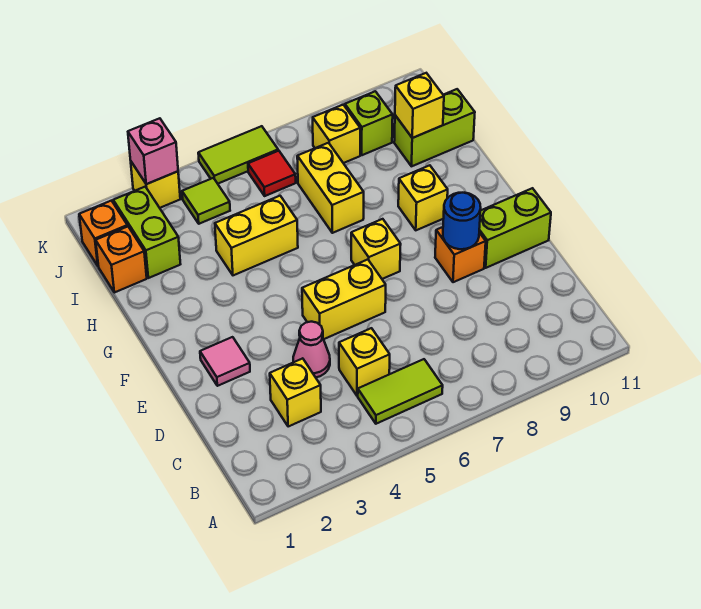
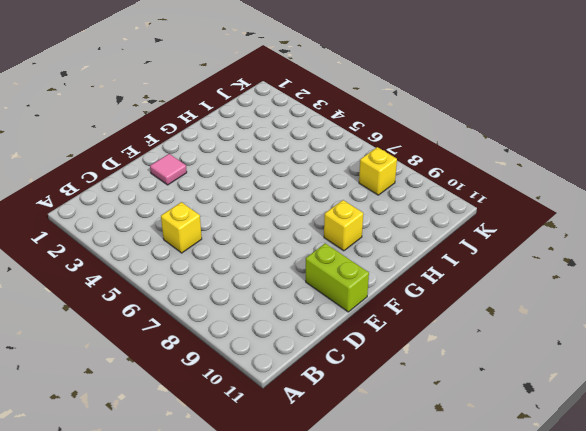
none -> lime tile B5:B6 level 1
none -> yellow brick C3 level 1
none -> pink cone D4 level 1

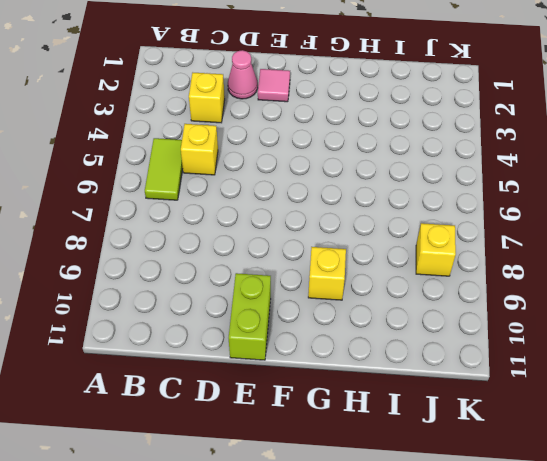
pink cone D2 level 1 -> pink cone D4 level 1
none -> yellow brick E5:E6 level 1
none -> orange brick E9 level 1
none -> yellow brick F7 level 1

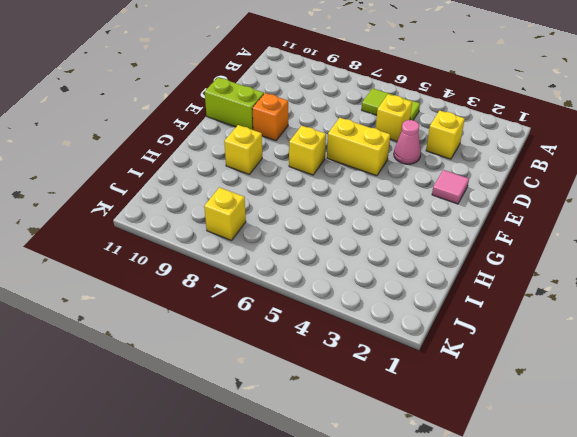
none -> yellow brick H4:H5 level 1
none -> yellow brick H7:I7 level 1
none -> orange brick I1 level 1

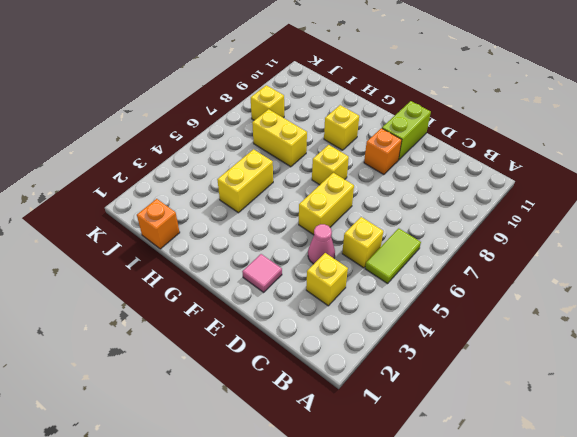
none -> lime brick I2:J2 level 1
none -> lime brick I10:I11 level 1
none -> orange brick J1 level 1

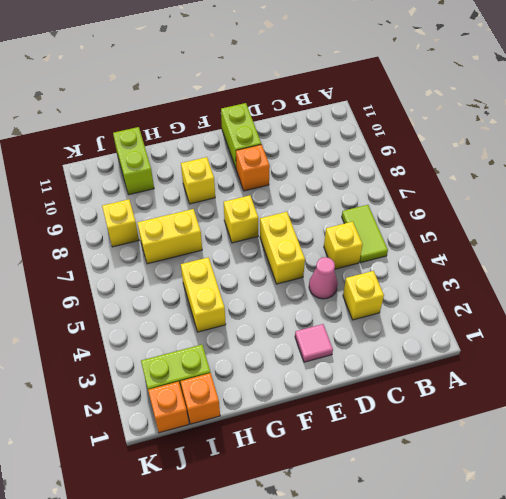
none -> lime tile J4 level 1
none -> red tile J6 level 1
none -> lime brick J9 level 1

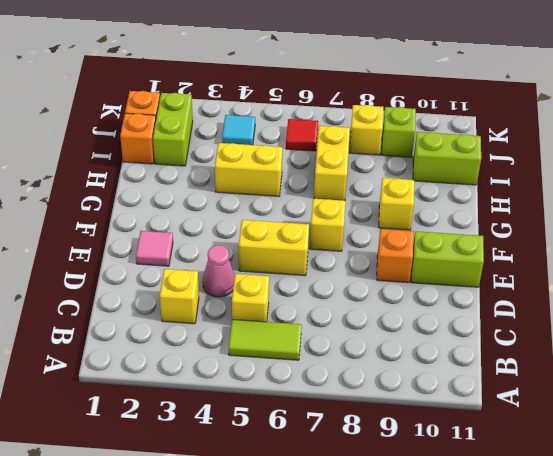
cyan tile J4 level 1 -> lime tile J4 level 1
none -> yellow brick K3 level 1
none -> lime tile K5:K6 level 1
none -> blue round brick E9 level 2

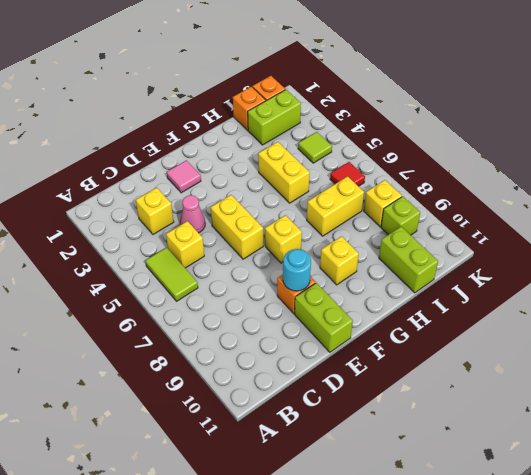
cyan round brick E9 level 2 -> blue round brick E9 level 2
none -> yellow brick K3 level 1
none -> lime tile K5:K6 level 1
none -> yellow brick I10 level 2

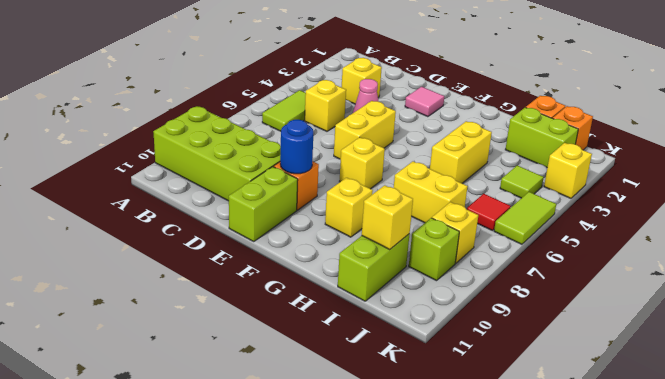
lime brick A9:D10 level 1 -> none
none -> pink brick K3 level 2

